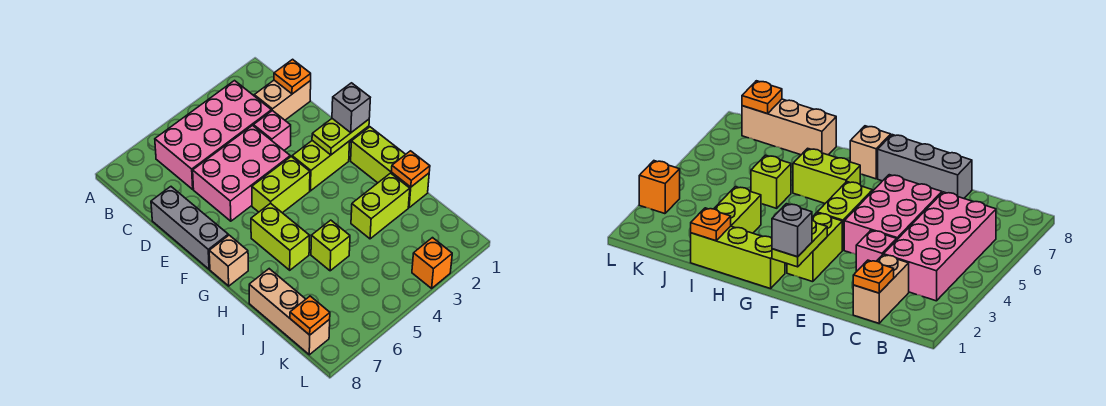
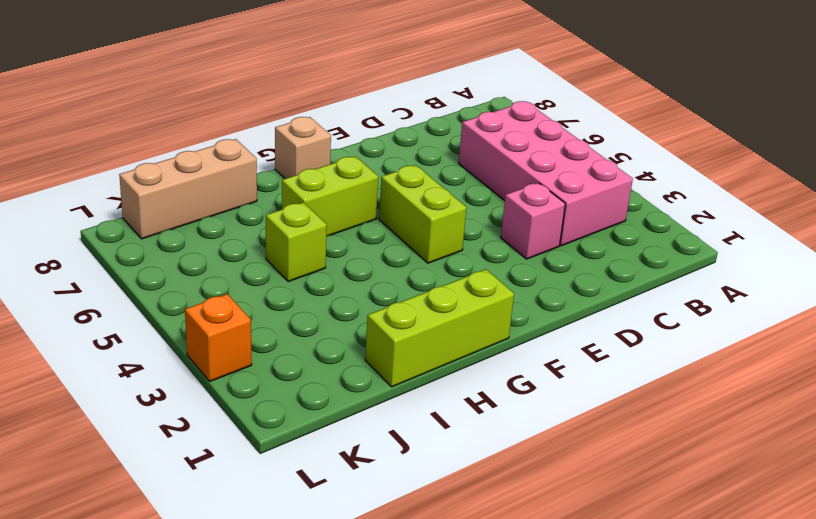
none -> tan brick C1:C2 level 1
none -> pink brick D4:E6 level 1
none -> grey brick D8:F8 level 1

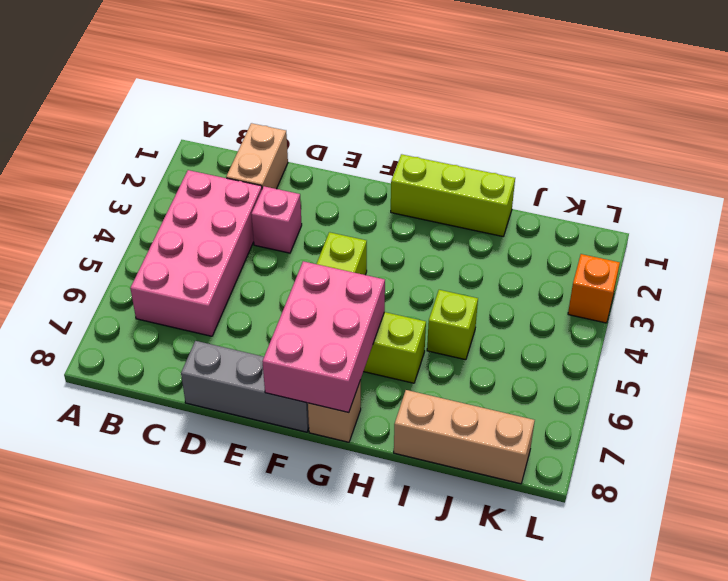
pink brick F6:G8 level 2 -> pink brick D4:E6 level 1
none -> lime brick F2:F3 level 1
none -> lime brick I2:I3 level 1
none -> orange plate C1 level 2

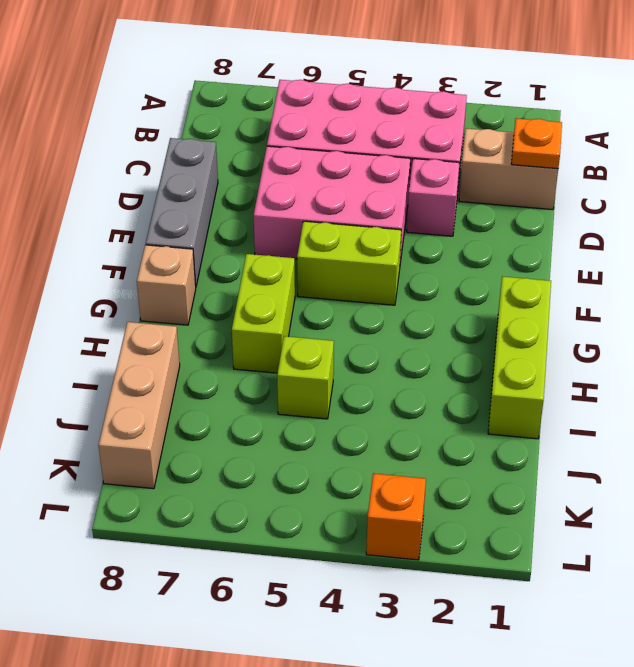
none -> lime brick F2:F3 level 1
none -> lime brick I2:I3 level 1
none -> lime plate F1:F2 level 2

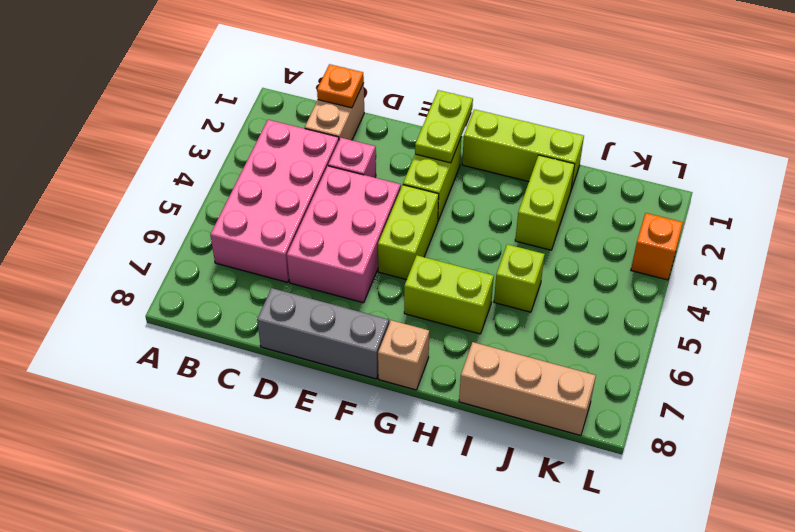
none -> orange plate I1 level 2
none -> orange plate K8 level 2
none -> grey brick F1 level 3

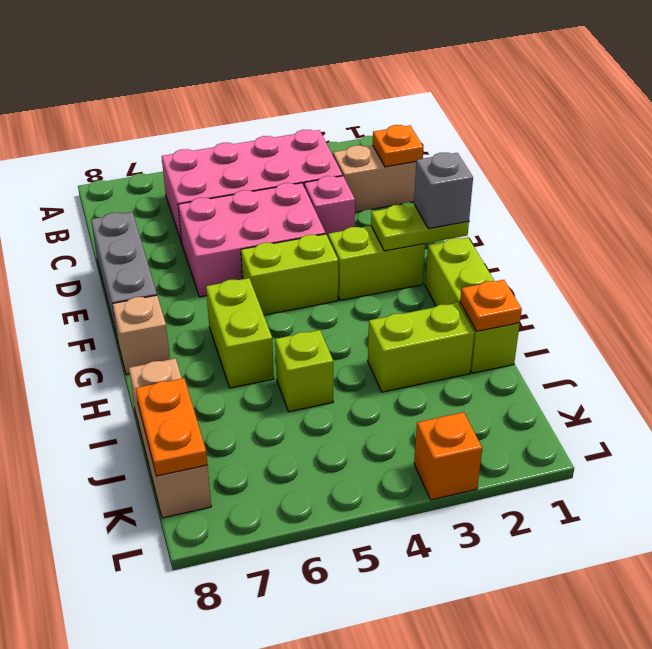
orange plate J8:K8 level 2 -> orange plate K8 level 2

